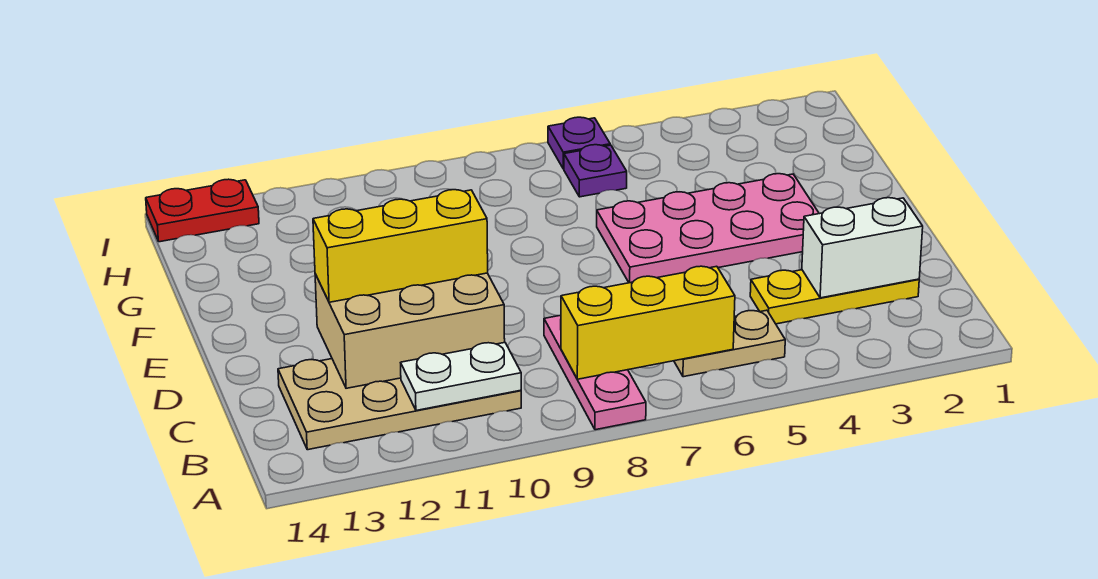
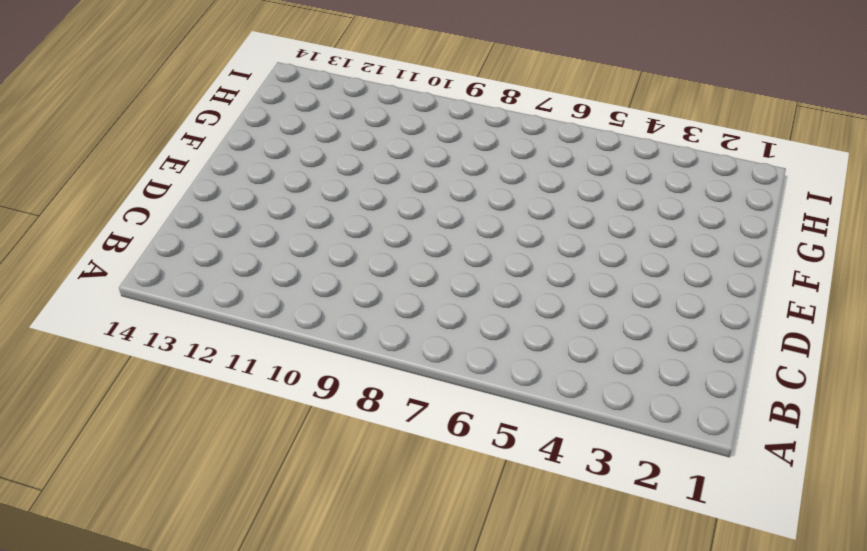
none -> pink plate A8:C8 level 1
none -> tan plate B5:B6 level 1
none -> tan plate B10:C13 level 1

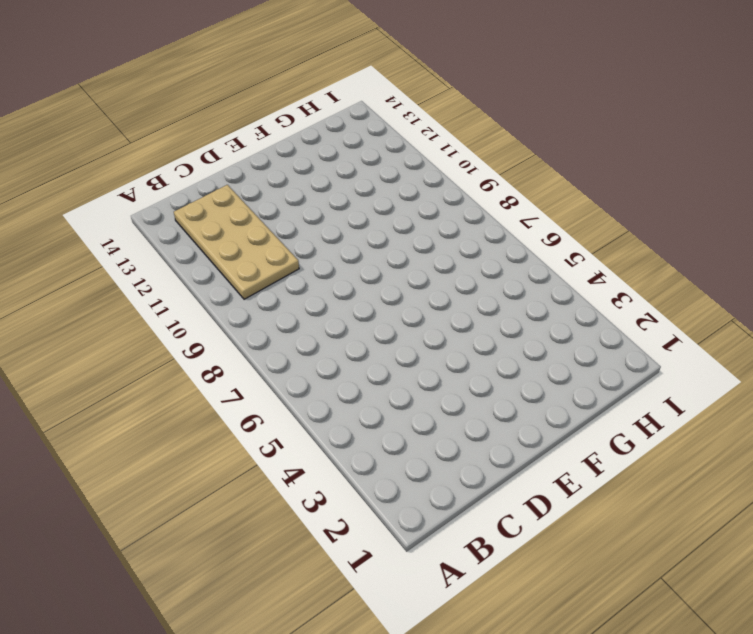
none -> pink plate A8:C8 level 1
none -> tan plate B5:B6 level 1
none -> yellow plate C2:C4 level 1

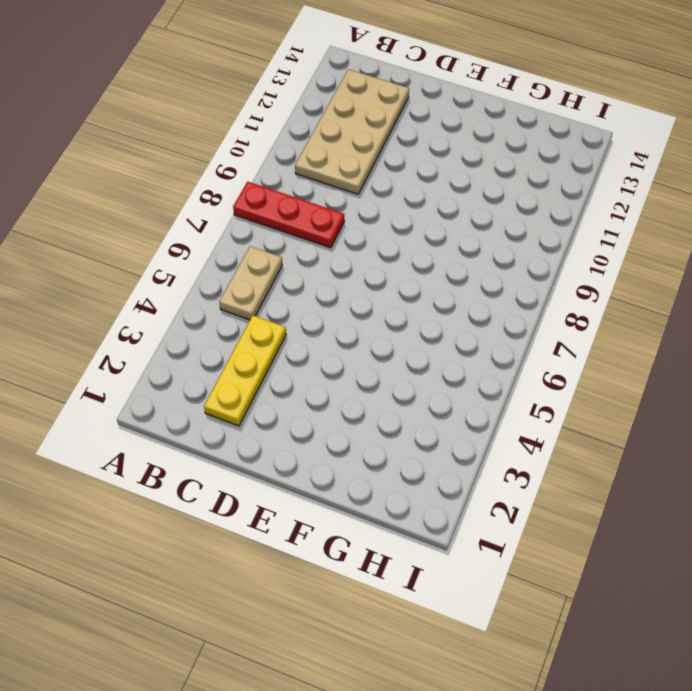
red plate A8:C8 level 1 -> pink plate A8:C8 level 1
none -> pink plate E3:F6 level 1
none -> purple plate H6 level 1
none -> purple plate I6 level 1

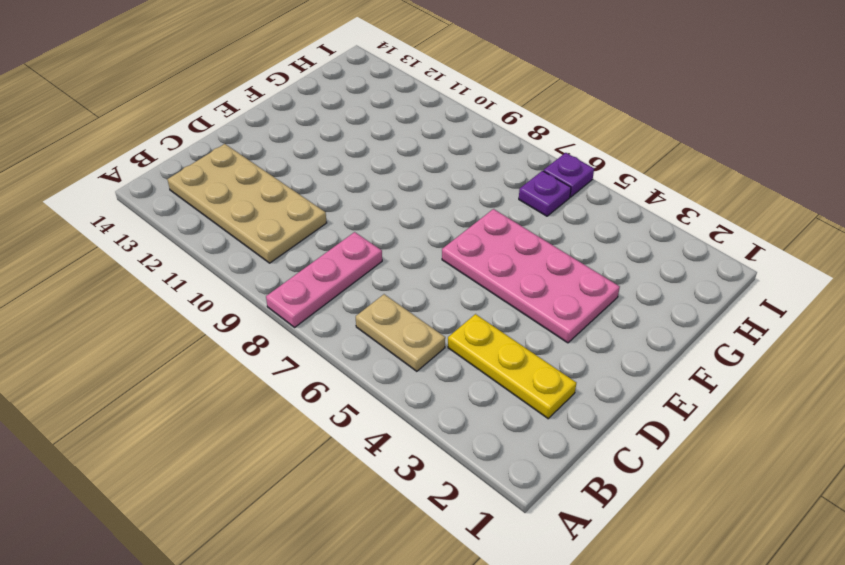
none -> red plate I13:I14 level 1
none -> yellow brick B6:B8 level 2
none -> white plate B10:B11 level 2

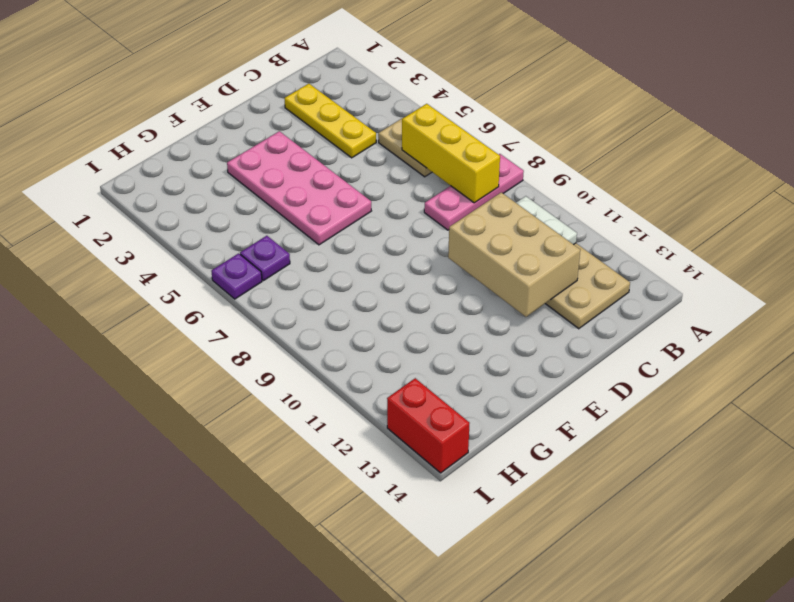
red brick I13:I14 level 1 -> red plate I13:I14 level 1
none -> white brick C2:C3 level 2
none -> yellow brick D10:D12 level 3

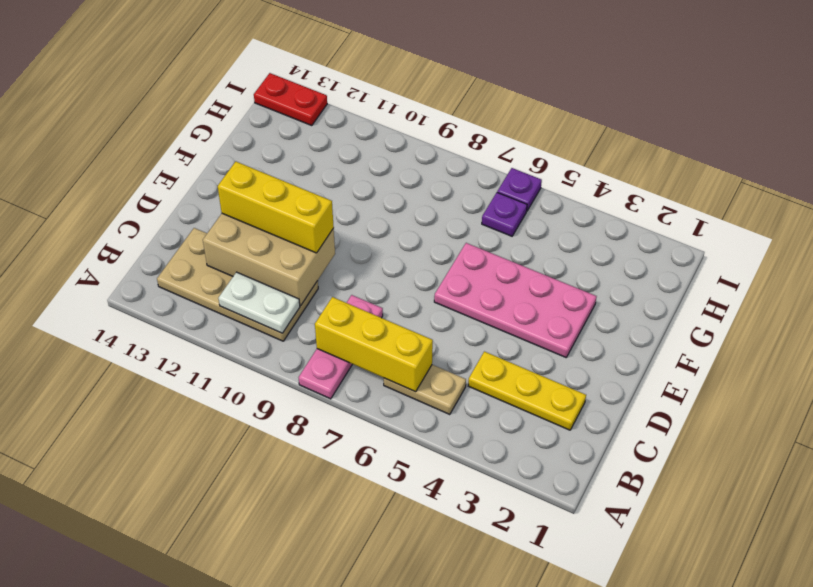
none -> white brick C2:C3 level 2

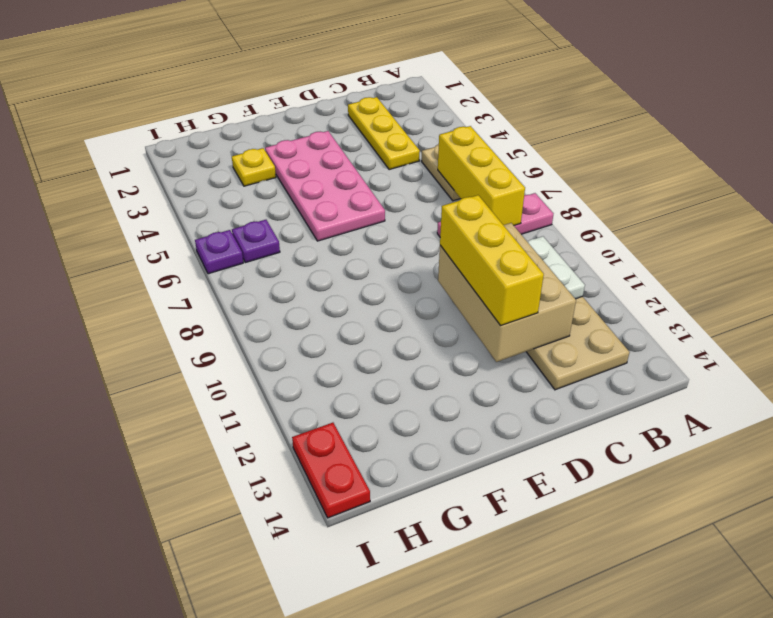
yellow plate G3 level 1 -> none
none -> white brick C2:C3 level 2

